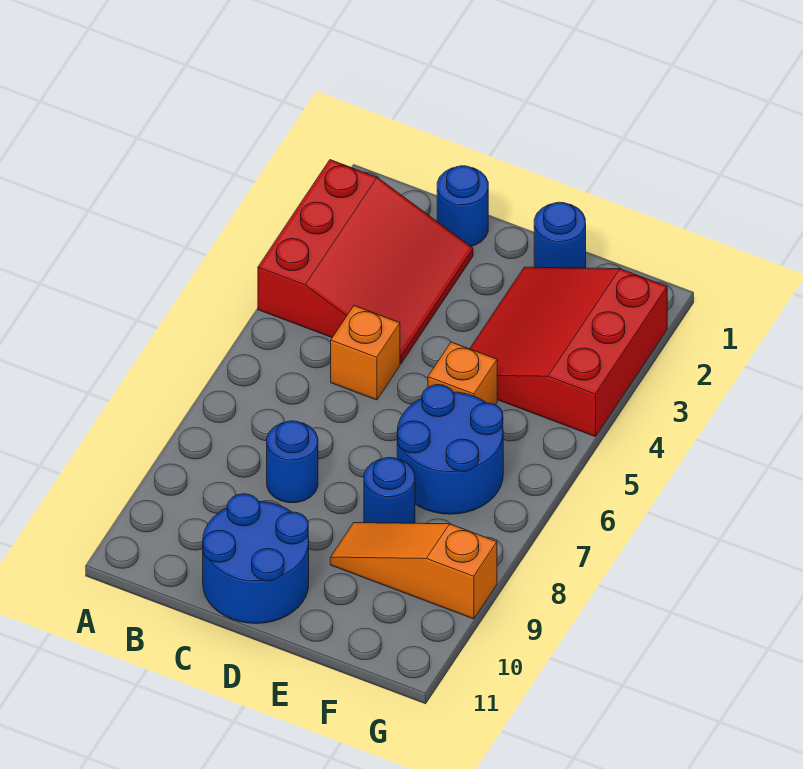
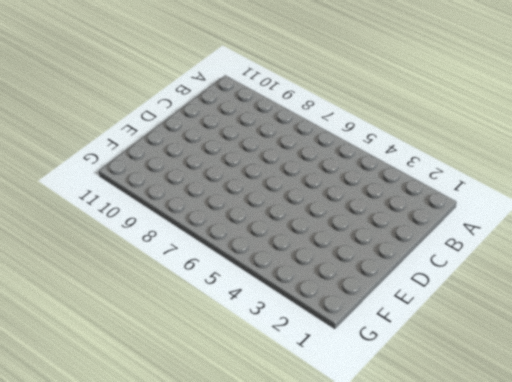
none -> red slope A2:C4 level 1 top A
none -> blue round brick C1 level 1

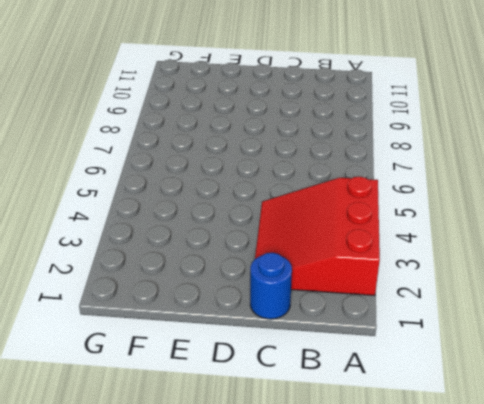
none -> orange brick C5 level 1
none -> blue round brick C8 level 1

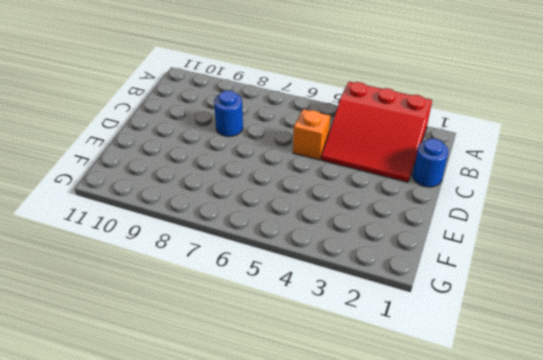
none -> blue round brick C10:D11 level 1
none -> blue round brick E1 level 1

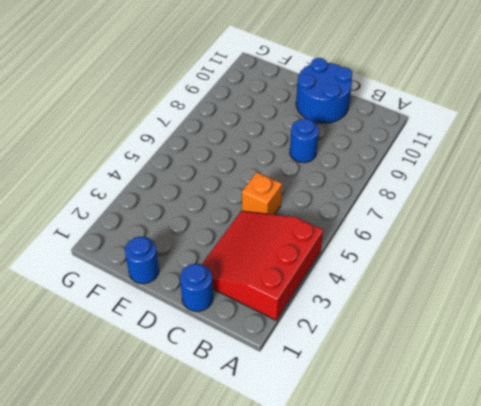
none -> red slope E2:G4 level 1 top G
none -> orange brick E5 level 1

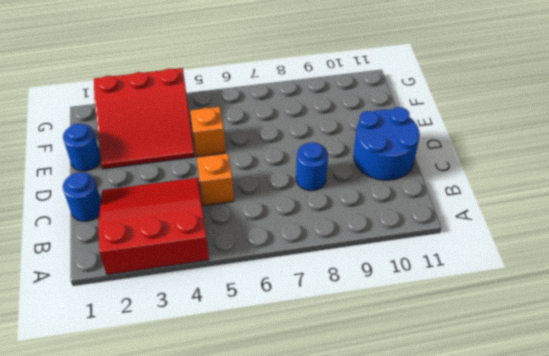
none -> blue round brick E6:F7 level 1
none -> blue round brick E8 level 1

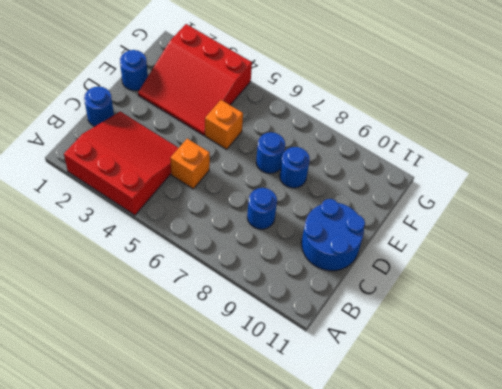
blue round brick E7 level 1 -> blue round brick E6:F7 level 1
none -> orange slope E9:G9 level 1 top G

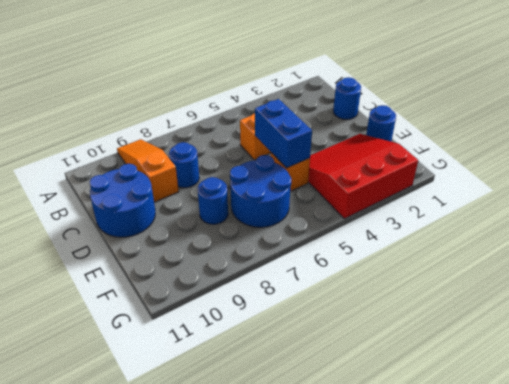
orange slope A9:C9 level 1 top C -> orange slope E9:G9 level 1 top G
blue brick D5:E5 level 2 -> none
none -> red slope A2:C4 level 1 top A

